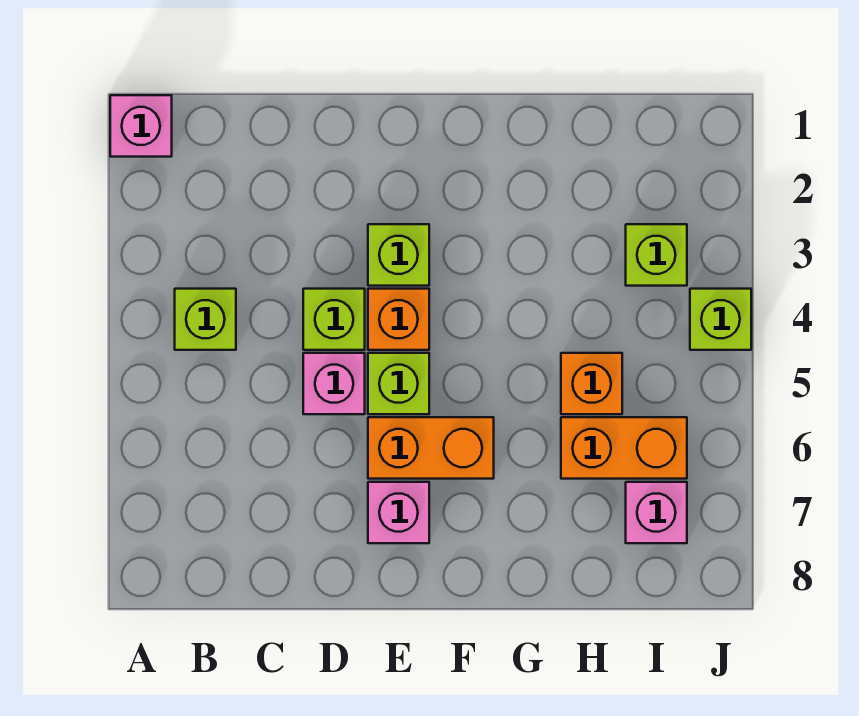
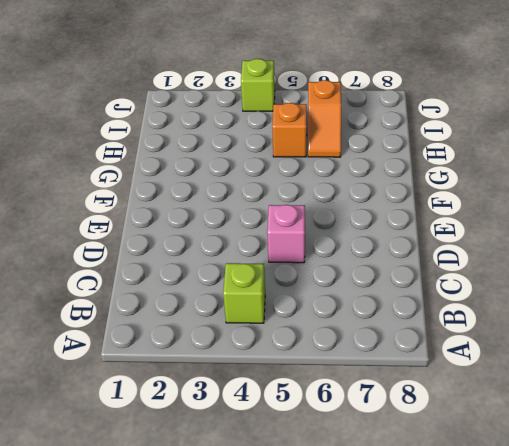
orange slope H6:I6 level 1 top I -> orange brick H6:I6 level 1
none -> pink brick A1 level 1
none -> lime brick D4 level 1
none -> lime brick E3 level 1

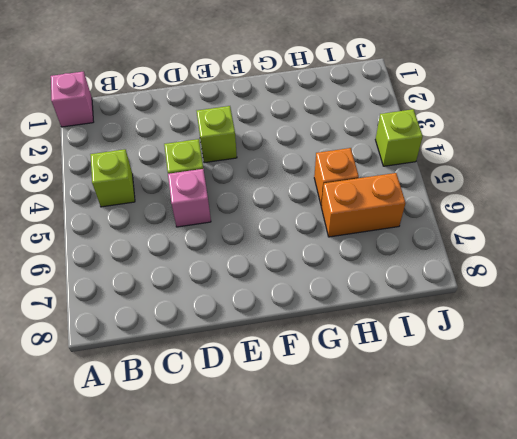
none -> orange brick E4 level 1
none -> lime brick E5 level 1
none -> orange brick E6:F6 level 1

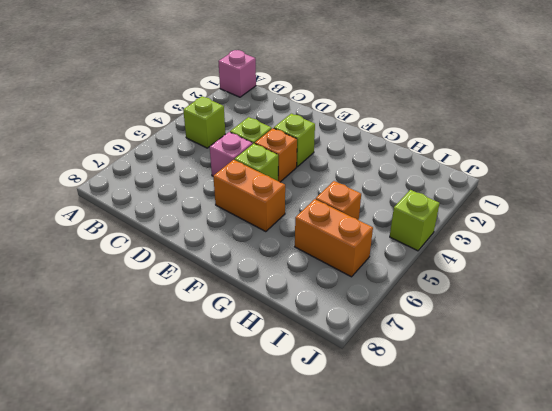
none -> pink brick E7 level 1
none -> lime brick I3 level 1
none -> pink brick I7 level 1

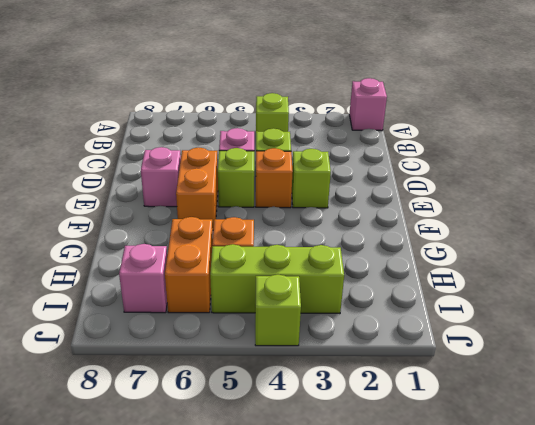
lime brick I3:I5 level 1 -> lime brick I3 level 1

